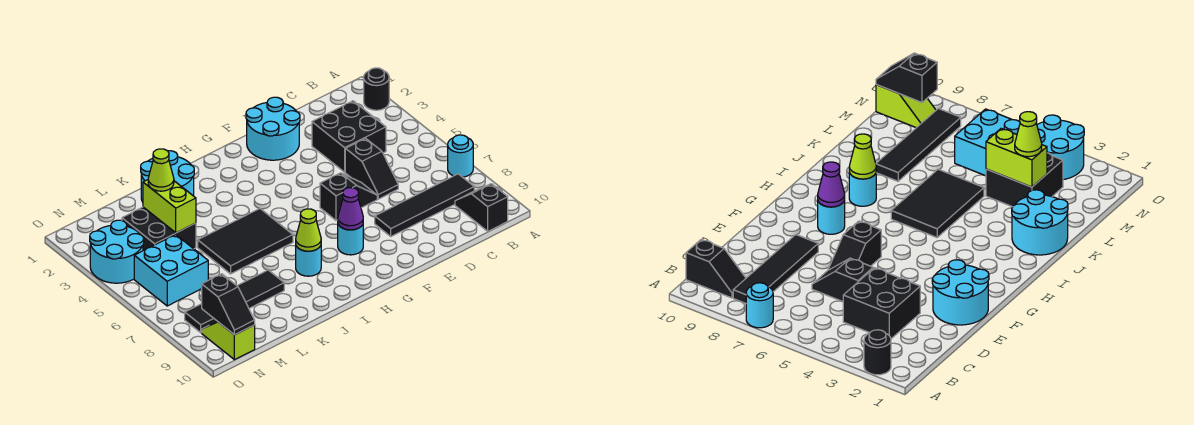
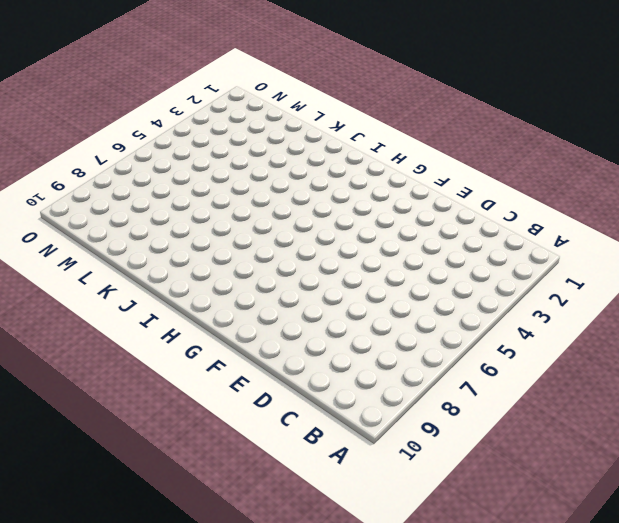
none -> black round brick A2 level 1
none -> cyan round brick A7 level 1
none -> black tile B8:E8 level 1

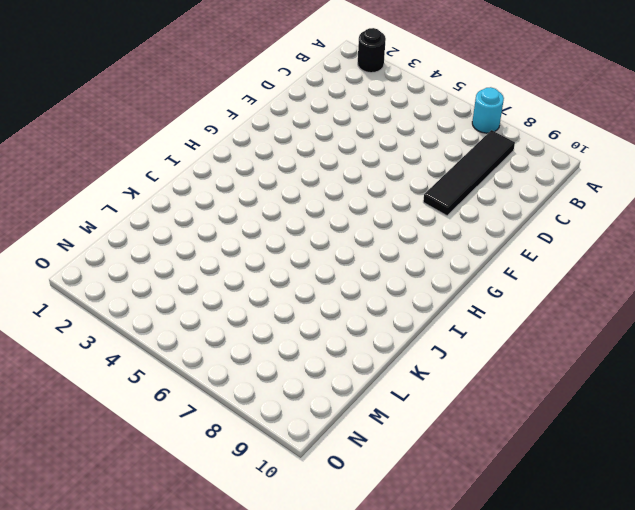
none -> black slope B9:B10 level 1 top 10
none -> black brick C3:D4 level 1
none -> black slope D5:D6 level 1 top 5

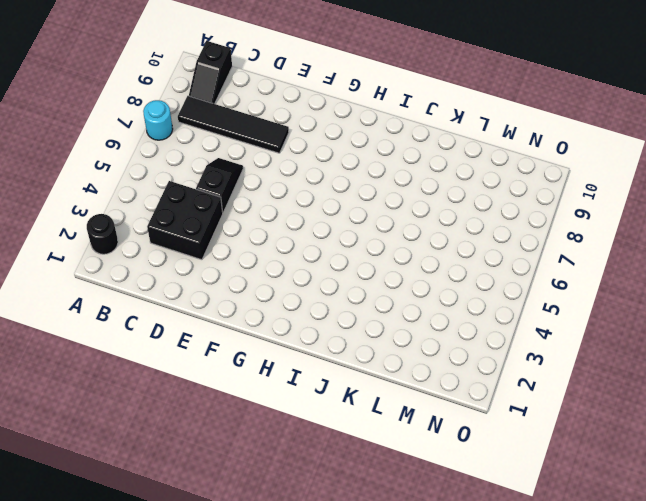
none -> cyan round brick E1:F2 level 1
none -> black slope E6:F6 level 1 top F
none -> cyan round brick G8 level 1

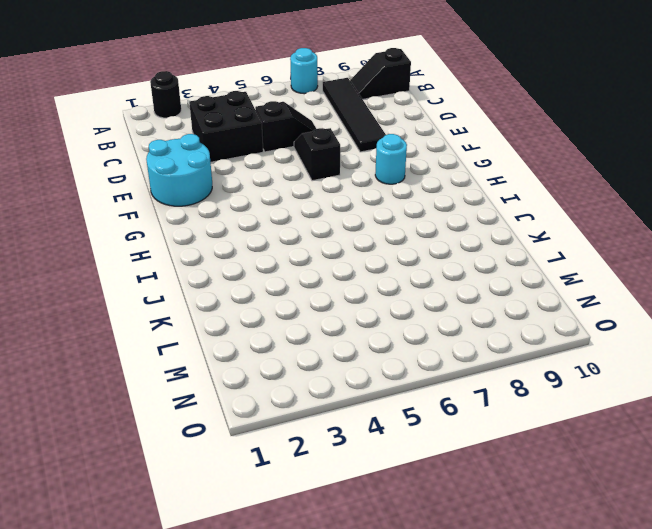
none -> black tile I5:K6 level 1
none -> cyan round brick I8 level 1
none -> cyan round brick J1:K2 level 1

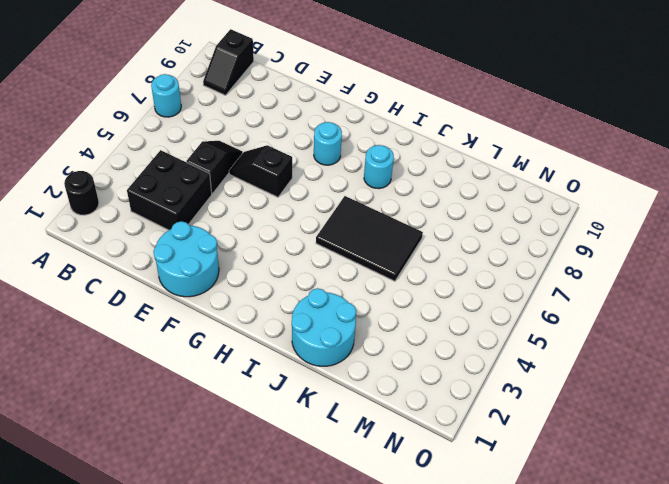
none -> black tile B8:E8 level 1
none -> black tile K8:N8 level 1
none -> black brick L3:M4 level 1

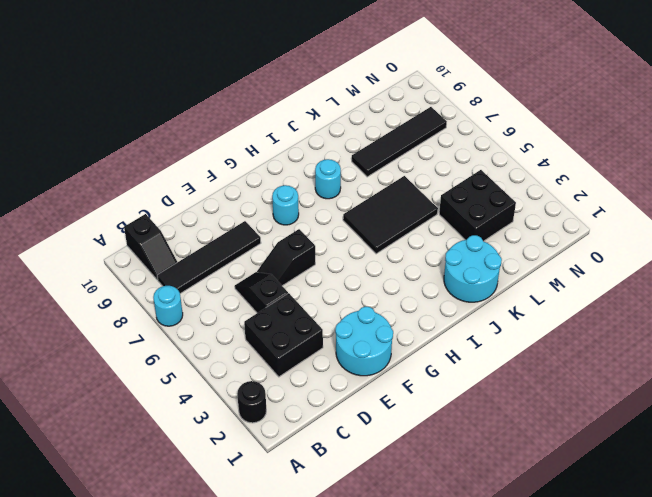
none -> cyan brick M5:N6 level 1
none -> cyan round brick N3:O4 level 1
none -> lime slope N9:N10 level 1 top 10

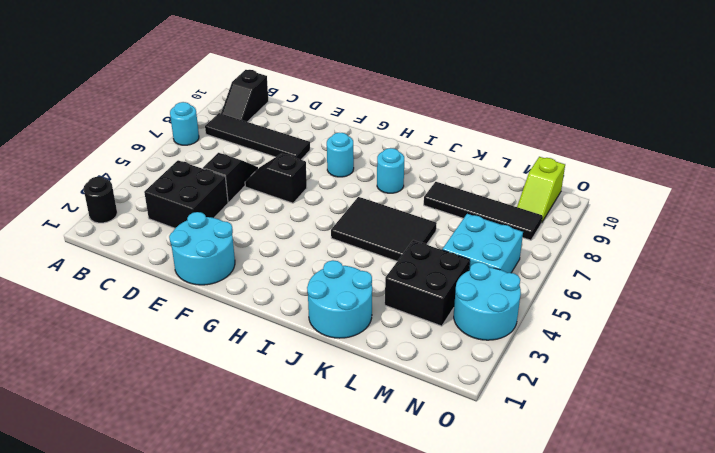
none -> purple cone G8 level 2
none -> lime cone I8 level 2
none -> lime brick L3:L4 level 2

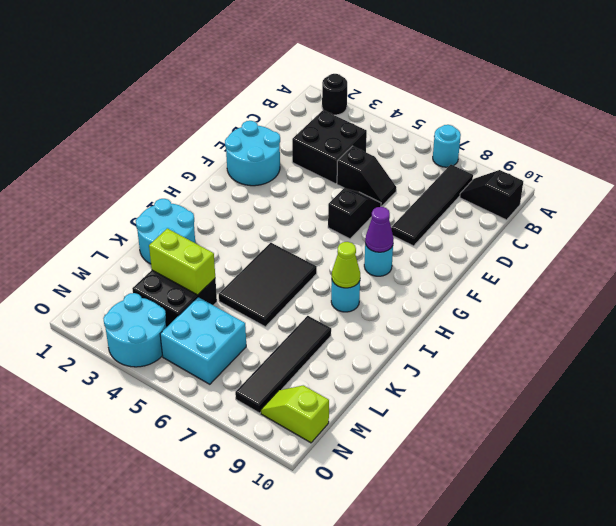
none -> black slope N9:N10 level 2 top 9
none -> lime cone L3 level 3

